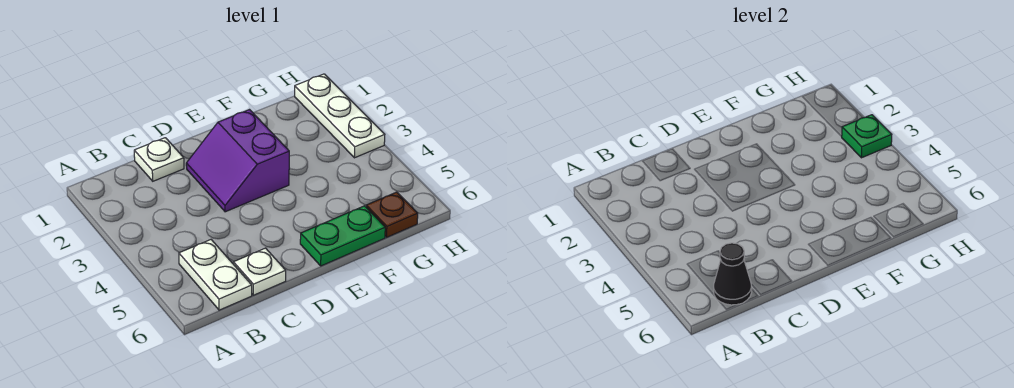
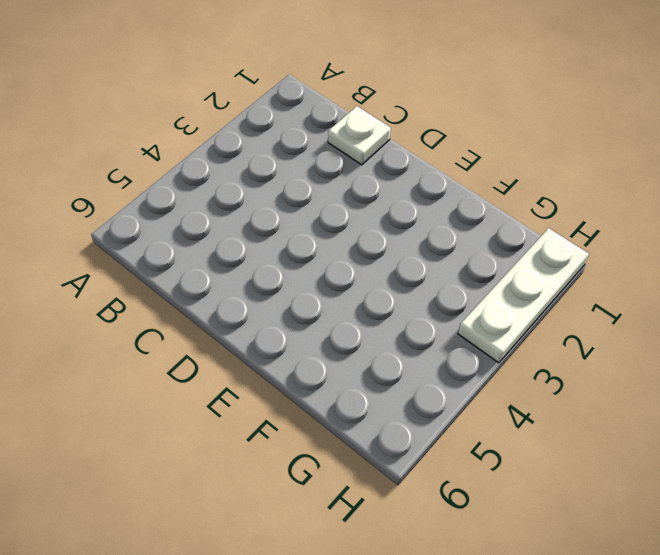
none -> white plate B5:B6 level 1
none -> white plate C6 level 1

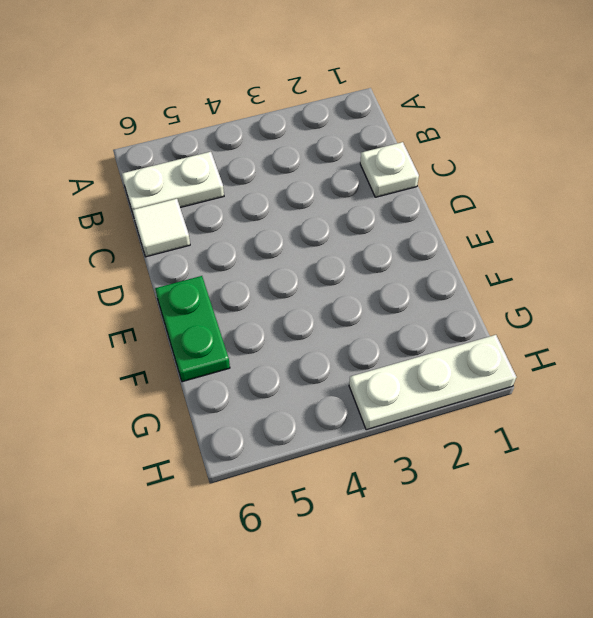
white tile C6 level 1 -> white plate C6 level 1
none -> purple slope D2:E3 level 1 top E
none -> brown plate G6 level 1

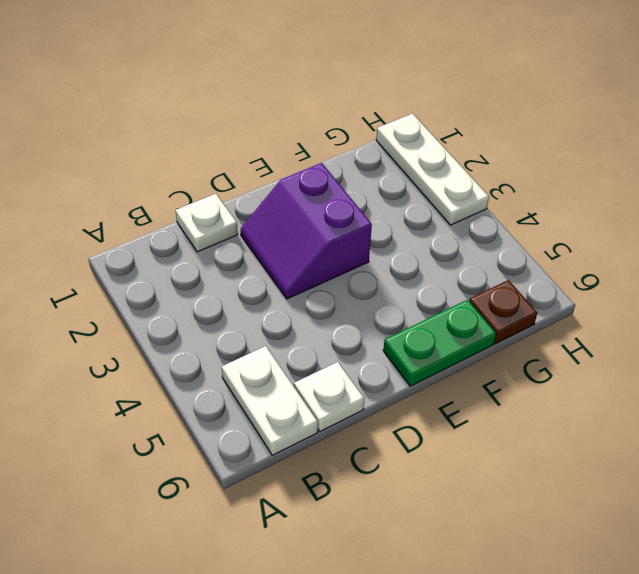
none -> black cone B6 level 2
none -> green plate H3 level 2

